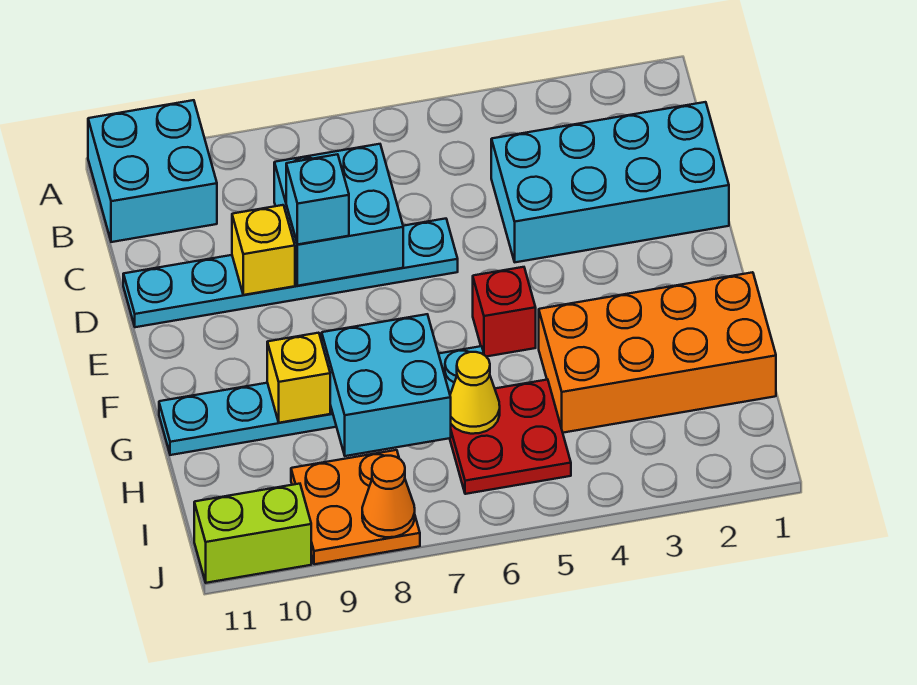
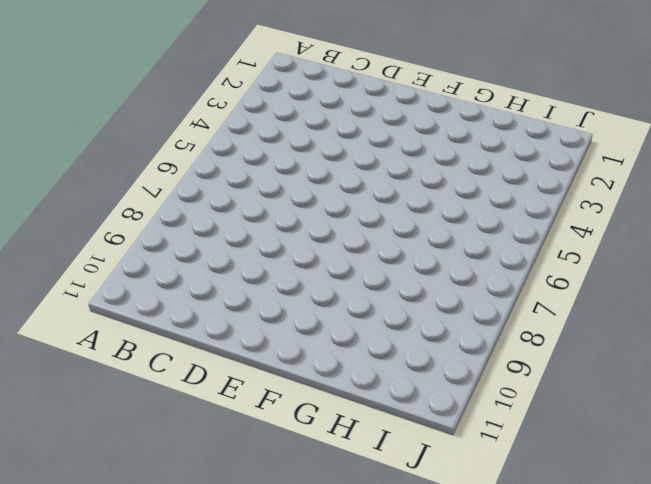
none -> cyan brick A10:B11 level 1
none -> cyan brick C1:D4 level 1
none -> cyan plate D6:D11 level 1

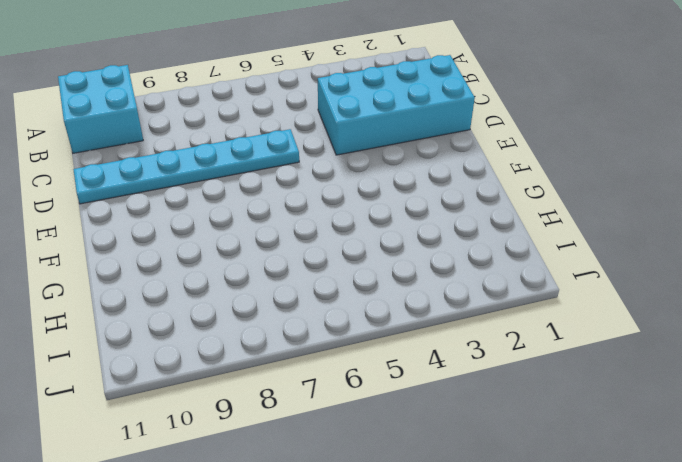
none -> red brick F5 level 1
none -> orange brick G1:H4 level 1
none -> cyan plate G6:G11 level 1

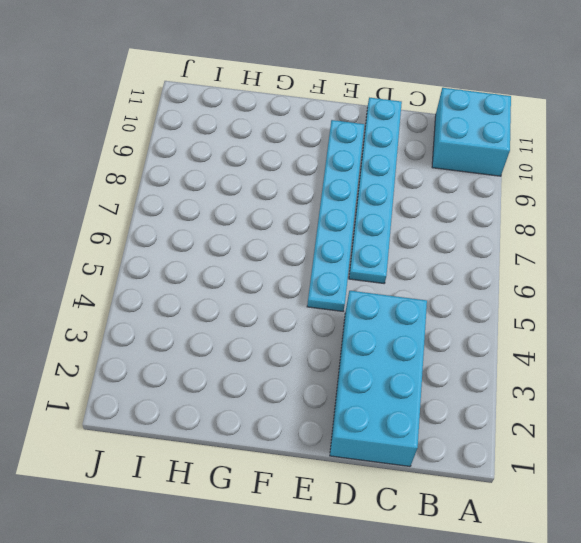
cyan plate E5:E10 level 1 -> cyan plate G6:G11 level 1
none -> red brick F5 level 1
none -> orange brick G1:H4 level 1
none -> red plate H5:I6 level 1

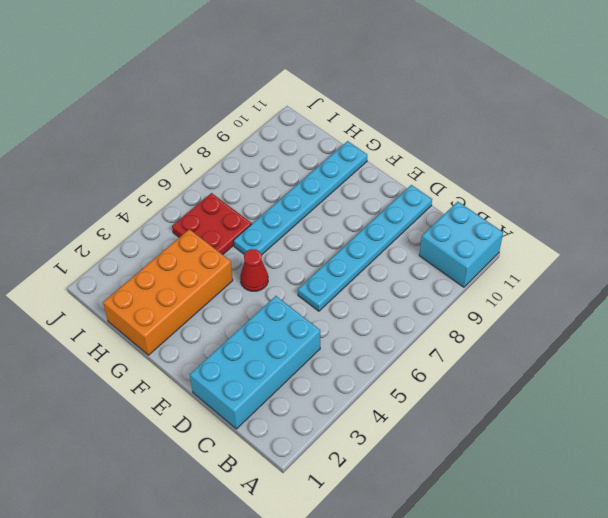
red cone F5 level 1 -> red brick F5 level 1
none -> orange plate I8:J9 level 1
none -> lime brick J10:J11 level 1
none -> cyan brick C7:D8 level 2

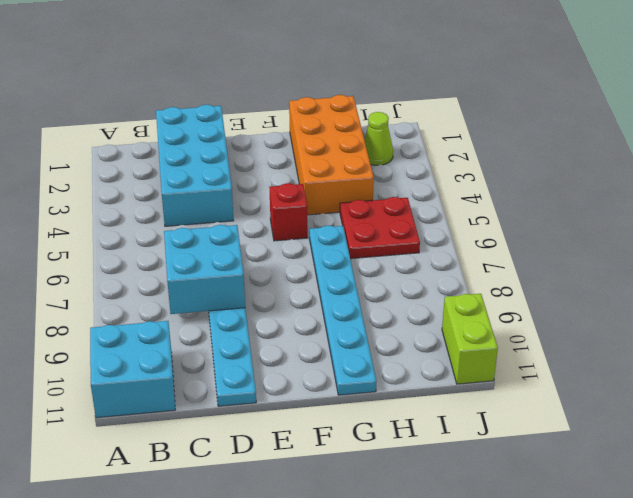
lime cone I2 level 1 -> none
none -> orange plate I8:J9 level 1
none -> yellow brick D9 level 2
none -> cyan brick G7:H8 level 2

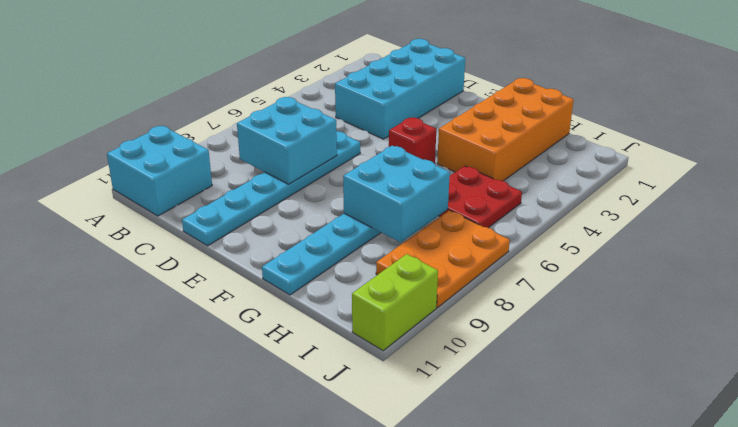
orange plate I7:J9 level 1 -> orange plate I8:J9 level 1
none -> yellow brick D9 level 2
none -> yellow brick G9 level 2
none -> yellow cone H6 level 2

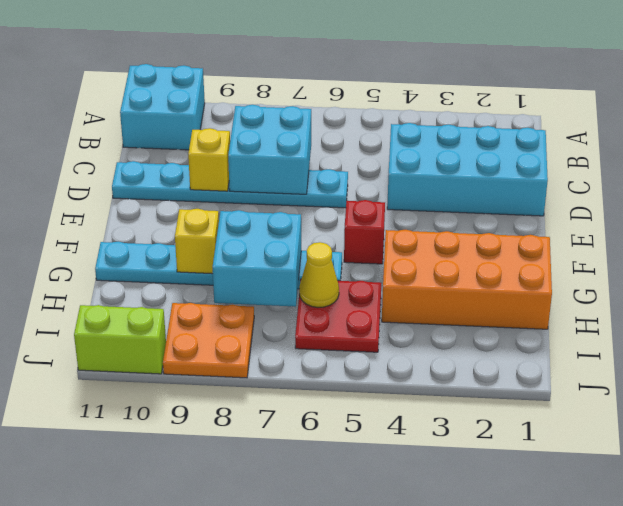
none -> orange cone J8 level 2
none -> cyan brick D8 level 3

